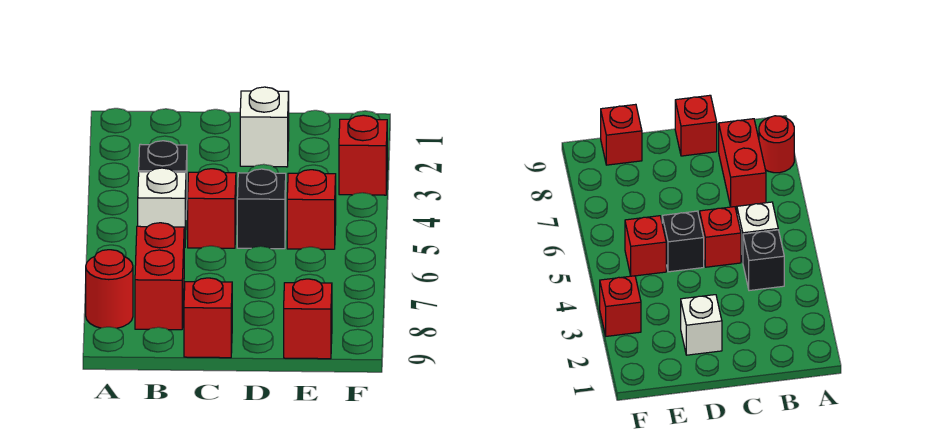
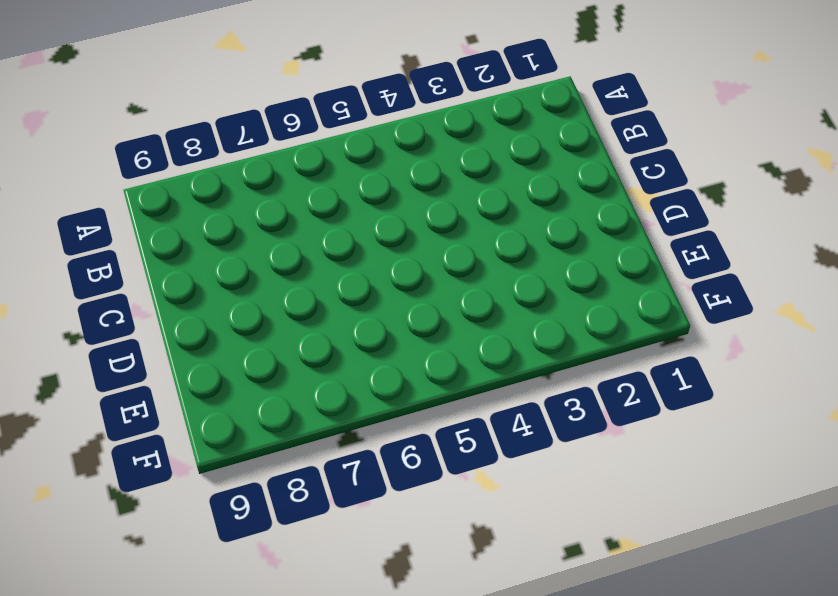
none -> red round brick A8 level 1
none -> black brick B4 level 1

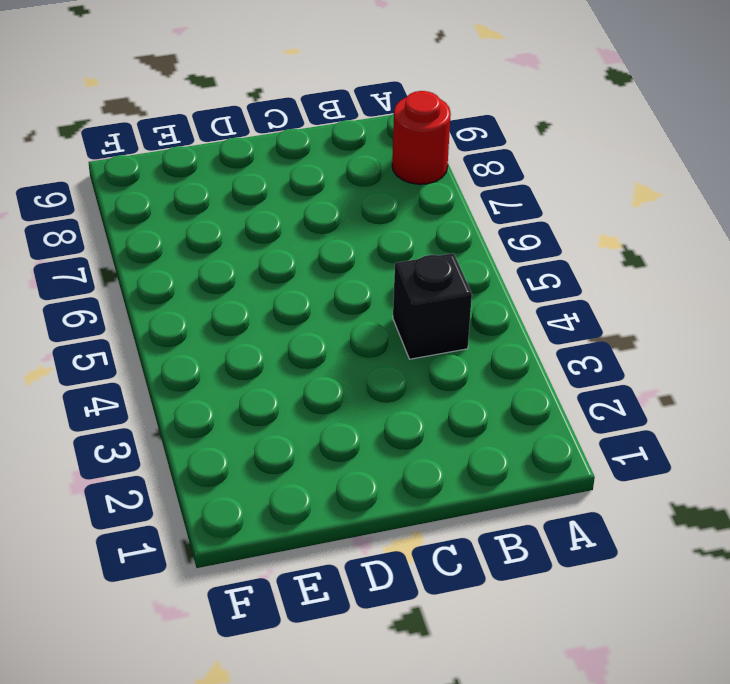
none -> white brick B5 level 1
none -> red brick B7:B8 level 1

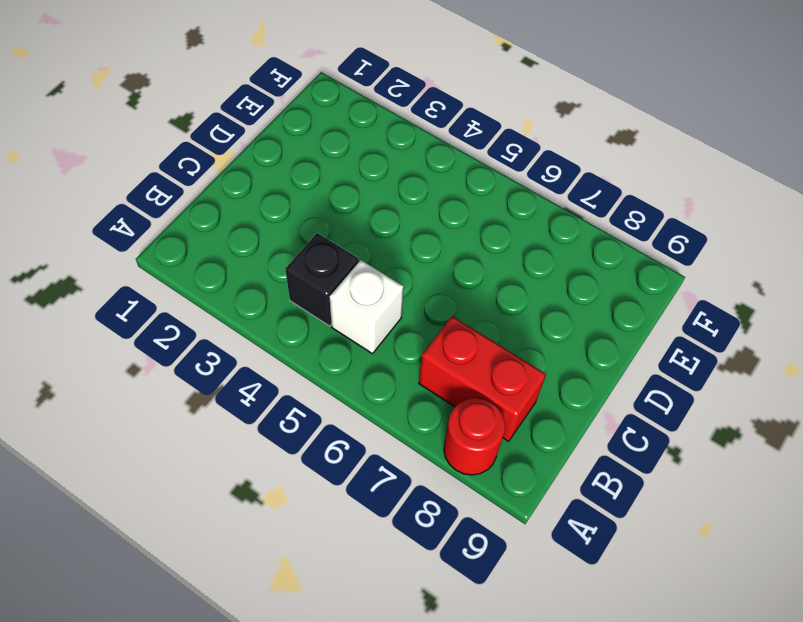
none -> red brick C5 level 1
none -> red brick C9 level 1

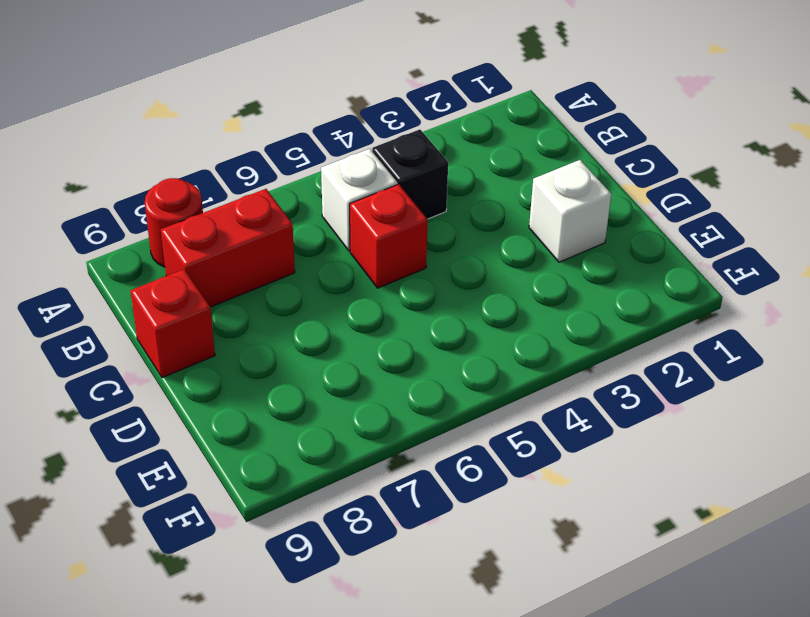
none -> black brick D5 level 1
none -> red brick E5 level 1

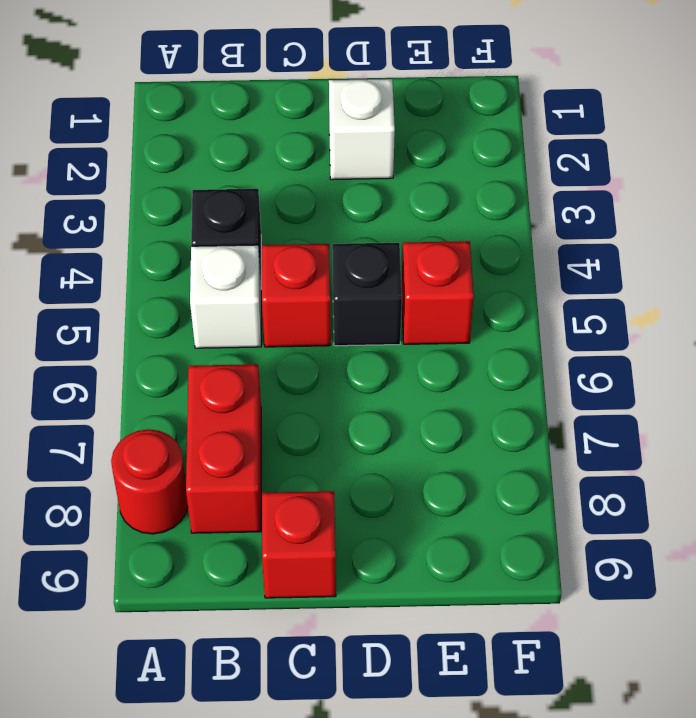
none -> red brick E9 level 1
none -> red brick F3 level 1

